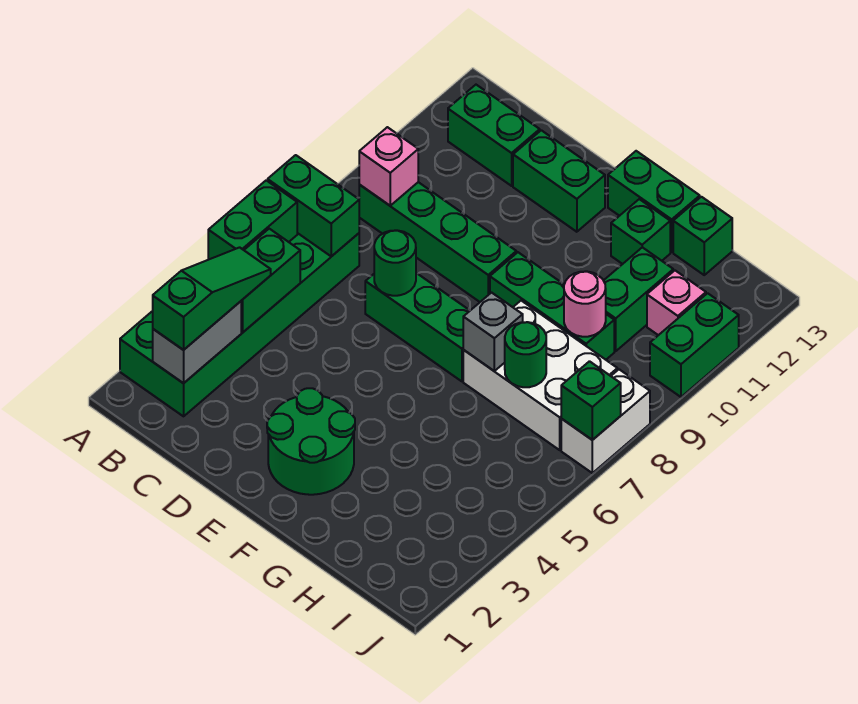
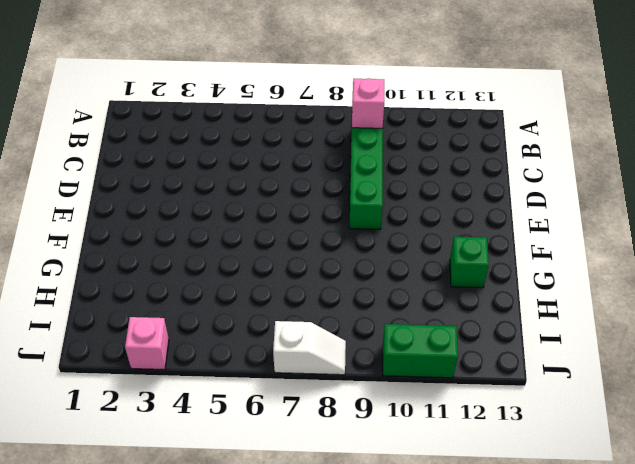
pink brick J3 level 1 -> pink brick I11 level 1
white slope J7:J8 level 1 top 7 -> white brick J7:J8 level 1
none -> green brick A2:B7 level 1
none -> green brick B12:C12 level 1
none -> green brick D7:F7 level 1

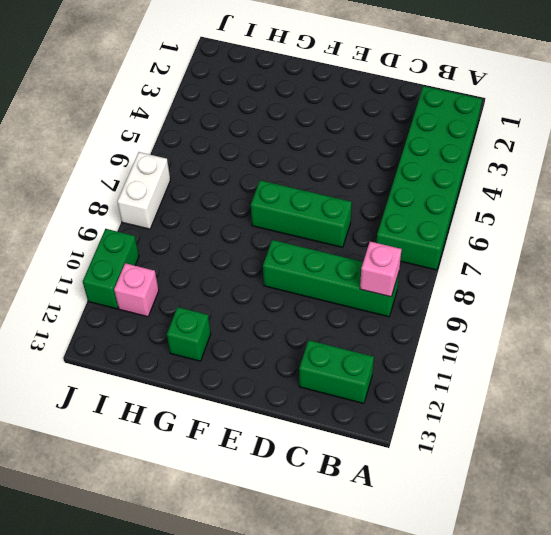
none -> green brick D12:E12 level 1
none -> green round brick E2:F3 level 1
none -> green brick F9:H9 level 1

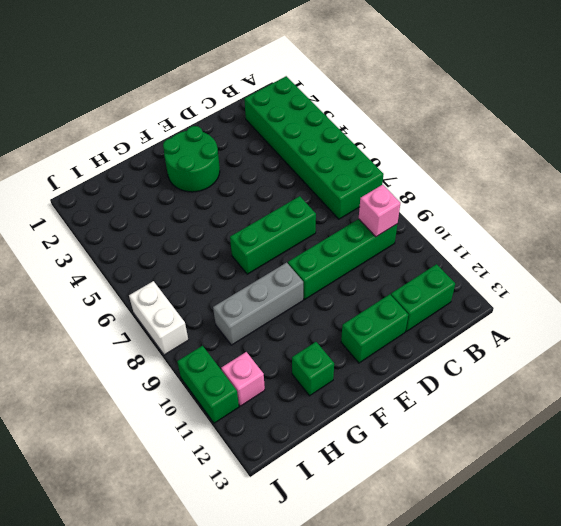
grey brick F9:H9 level 1 -> green brick F9:H9 level 1
none -> green brick F13:G13 level 1
none -> white brick G7:I8 level 1
none -> green brick H10:H11 level 1

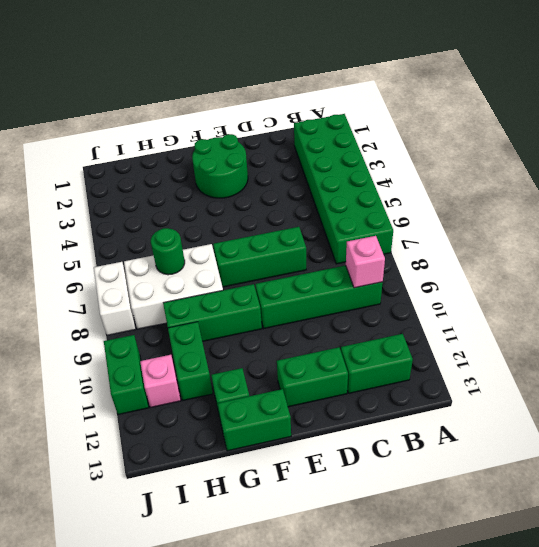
none -> green brick H13 level 1
none -> green brick A5:A6 level 2
none -> green brick A7:B7 level 2

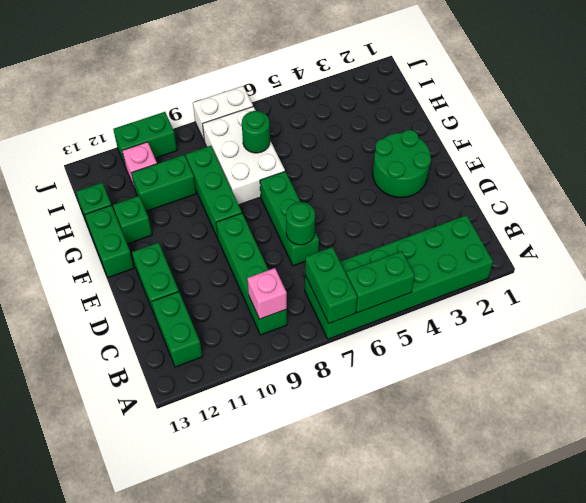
none -> grey brick B2:B3 level 2
none -> green brick B4:B5 level 2
none -> grey brick G7 level 2

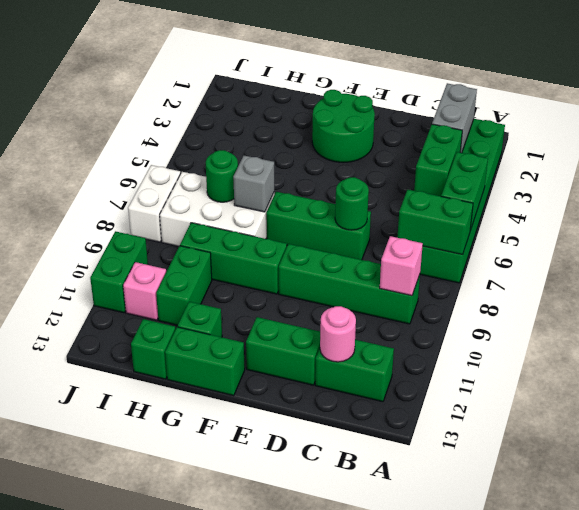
pink round brick C12 level 2 -> pink round brick H9 level 2
none -> green brick J7 level 2
none -> green slope B2:B4 level 3 top 2

